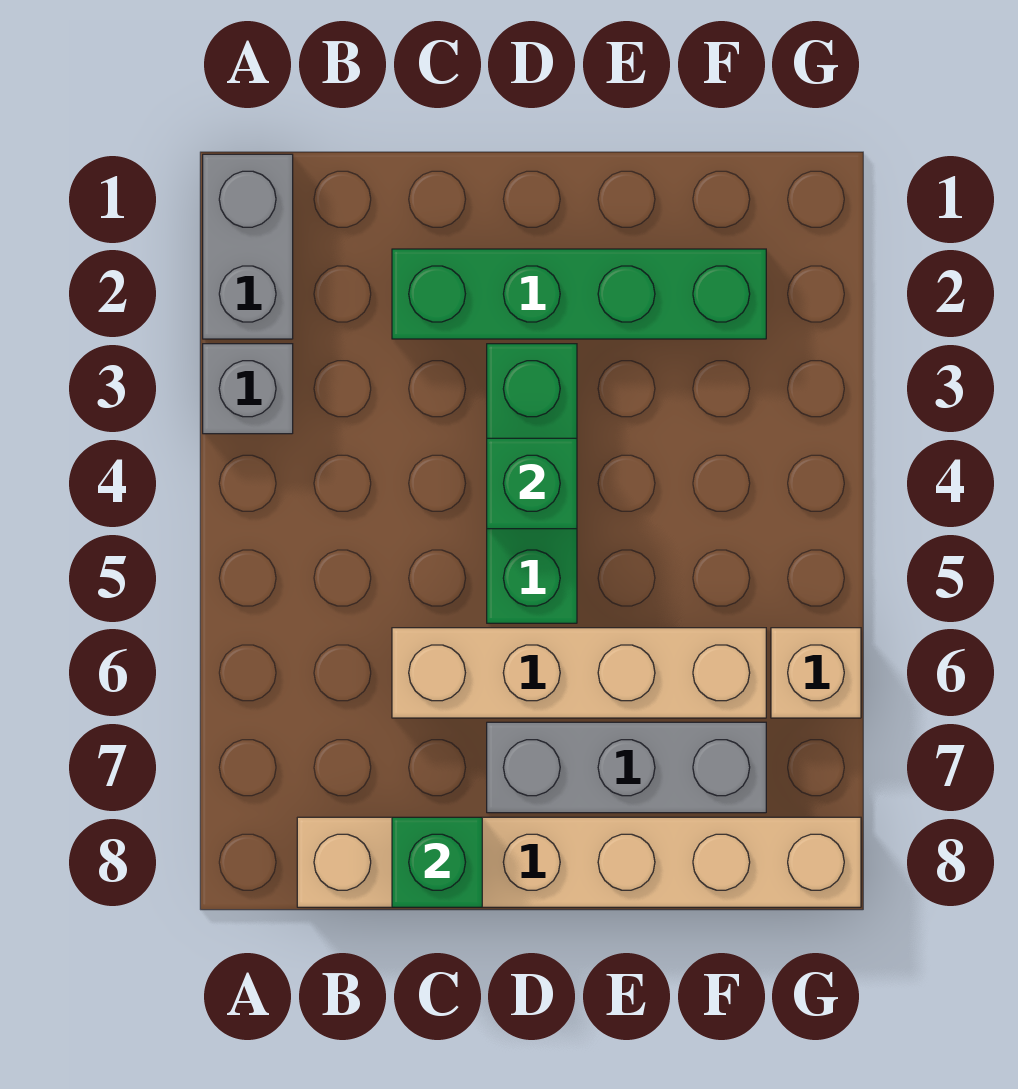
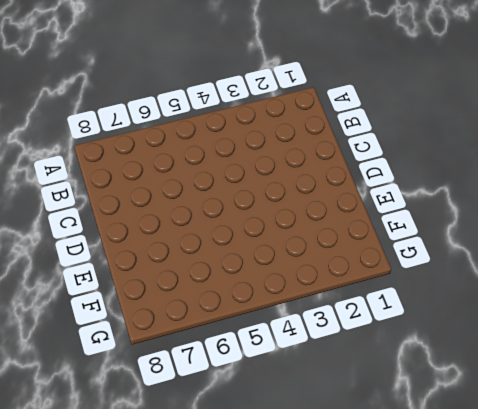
none -> grey brick A1:A2 level 1
none -> grey brick A3 level 1

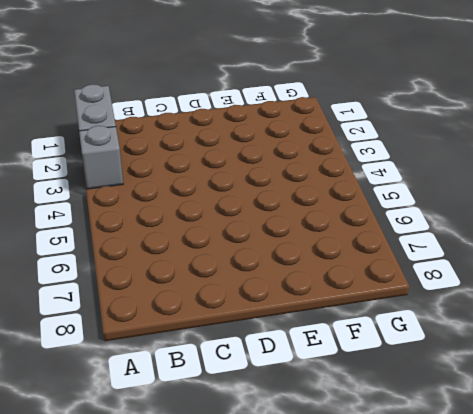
none -> tan brick B8:G8 level 1
none -> green brick C2:F2 level 1

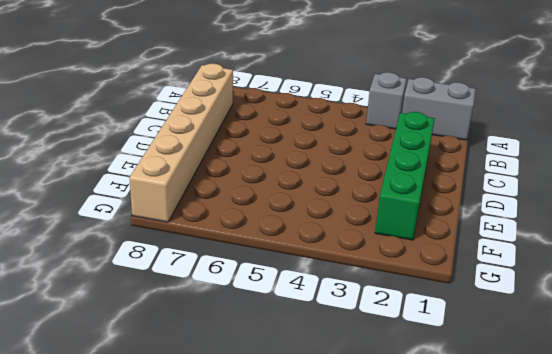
none -> tan brick C6:F6 level 1
none -> green brick D3:D5 level 1

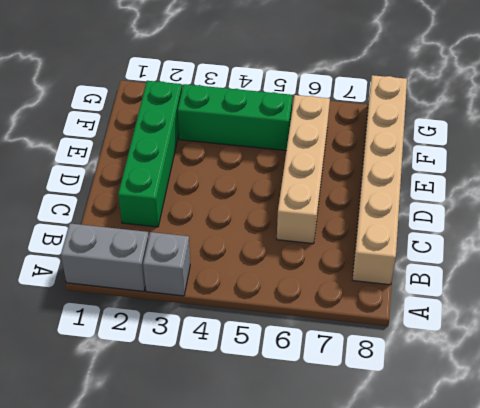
green brick F3:F5 level 1 -> green brick D3:D5 level 1
none -> grey brick D7:F7 level 1
none -> tan brick G6 level 1

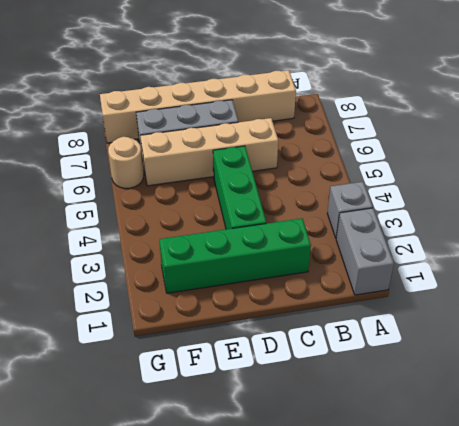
tan round brick G6 level 1 -> tan brick G6 level 1
none -> green brick C8 level 2
none -> green brick D4 level 2

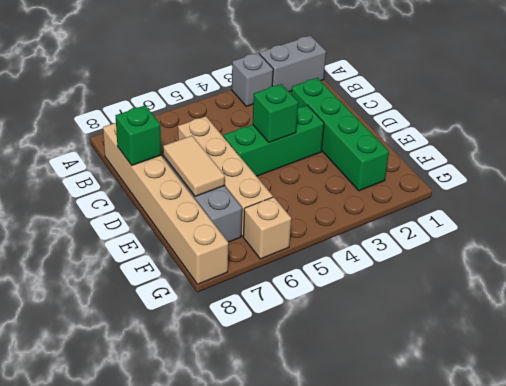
tan tile D7:E7 level 2 -> none

